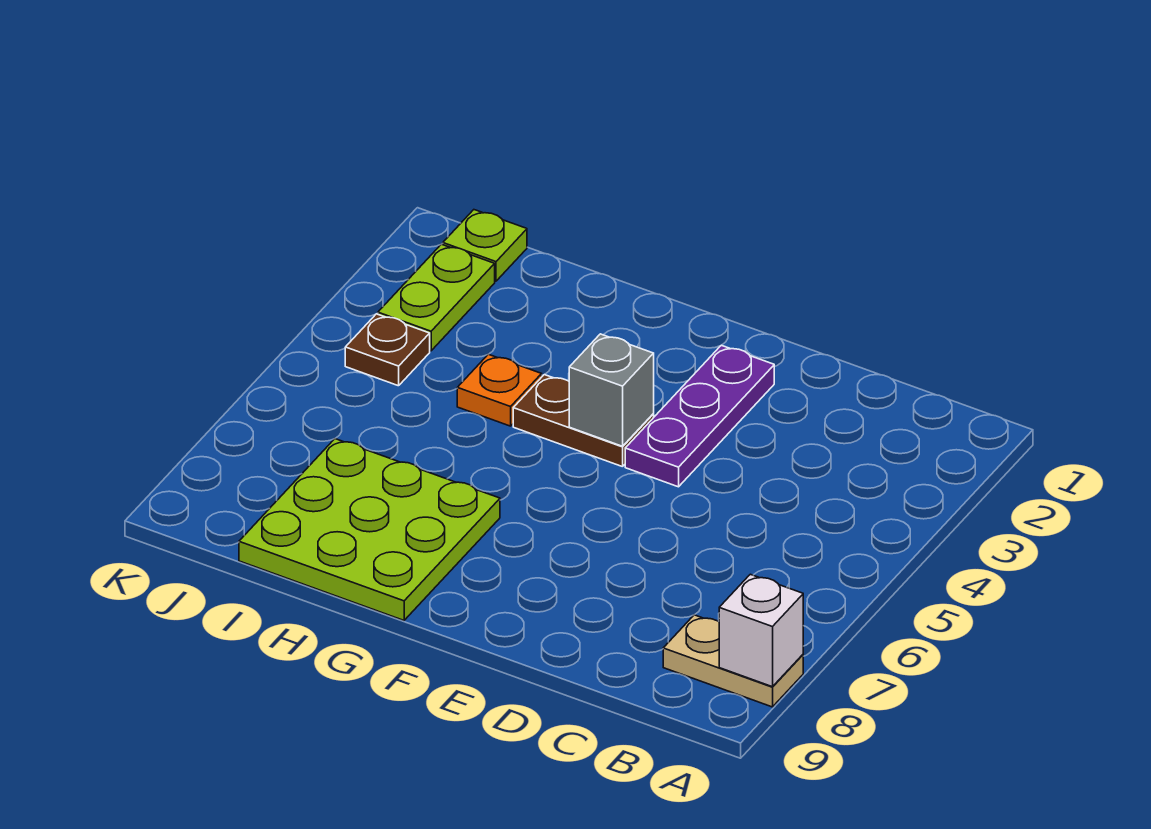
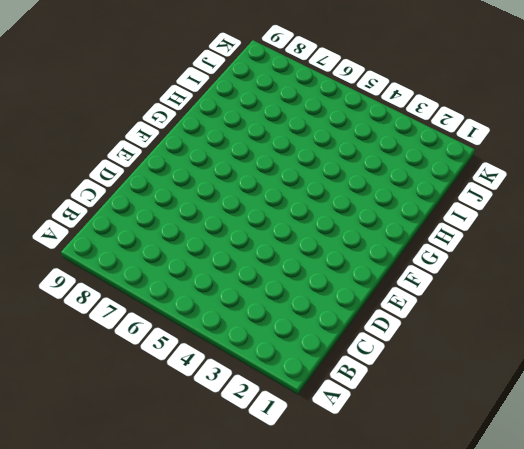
none -> tan plate A8:B8 level 1
none -> purple plate E2:E4 level 1

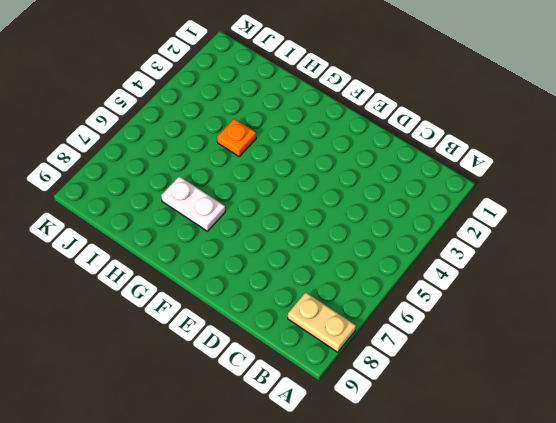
white plate G7:H7 level 1 -> lime plate G7:I9 level 1
none -> purple plate E2:E4 level 1
none -> brown plate F4:G4 level 1

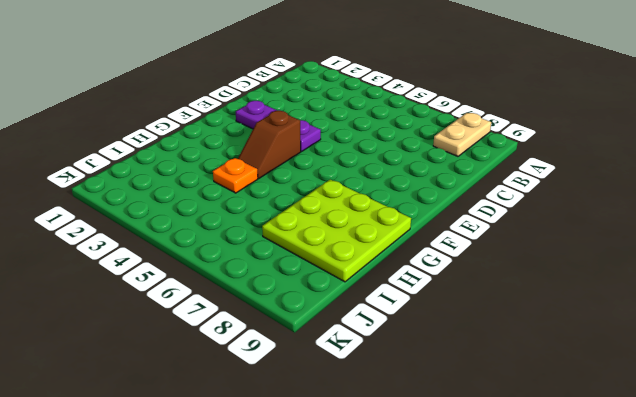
brown slope F4:G4 level 1 top F -> brown plate F4:G4 level 1
none -> lime plate J1 level 1
none -> lime plate J2:J3 level 1

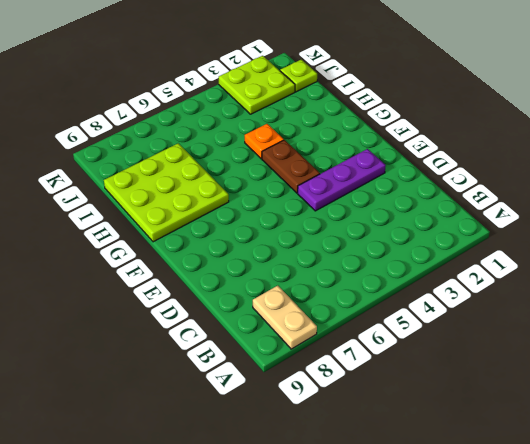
lime plate J2:K3 level 1 -> lime plate J2:J3 level 1
none -> brown plate J4 level 1
none -> white brick A8 level 2

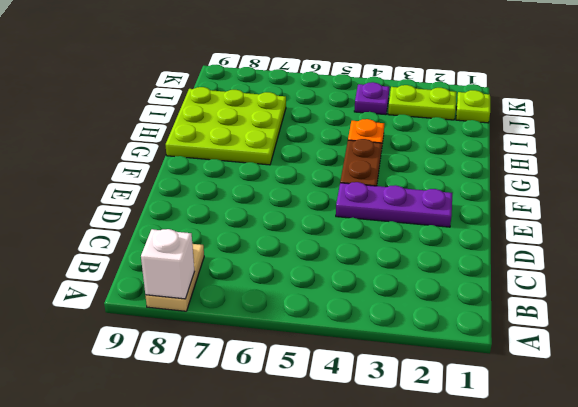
purple plate J4 level 1 -> brown plate J4 level 1
none -> grey brick F4 level 2

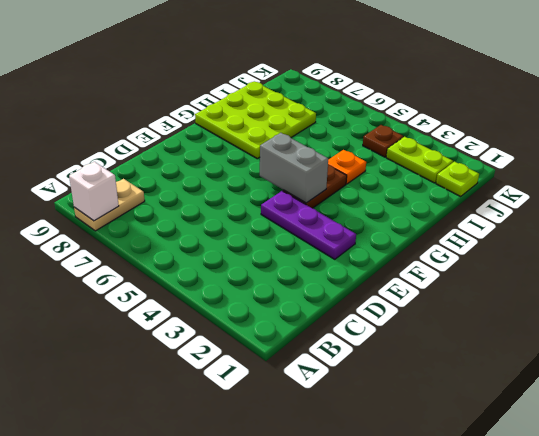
grey brick F4:F5 level 2 -> grey brick F4 level 2

